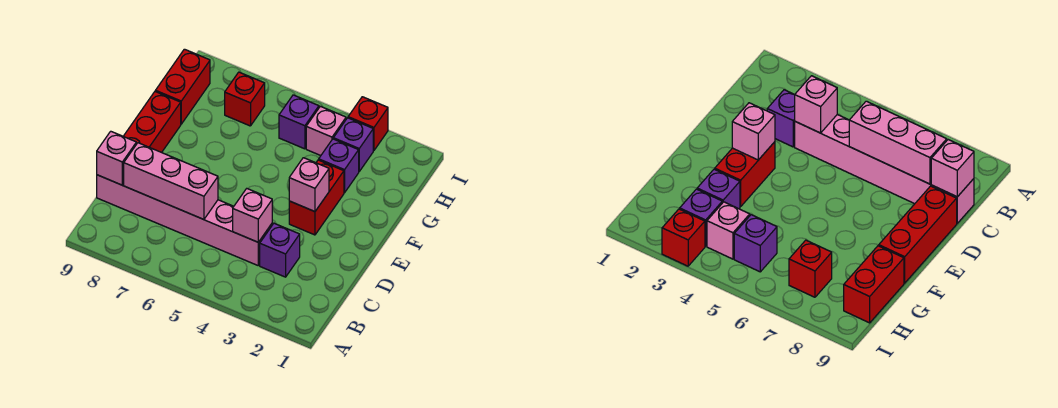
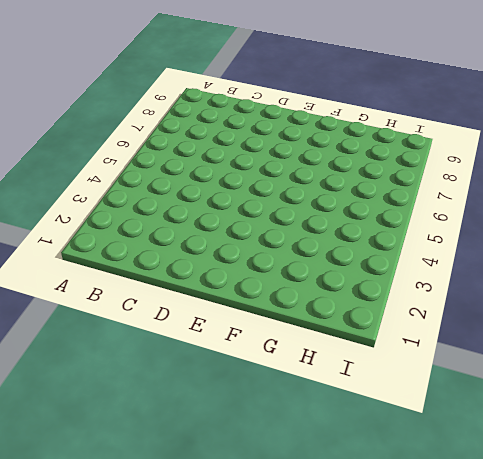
none -> purple brick C3 level 1
none -> pink brick C4:C9 level 1
none -> red brick D9:F9 level 1

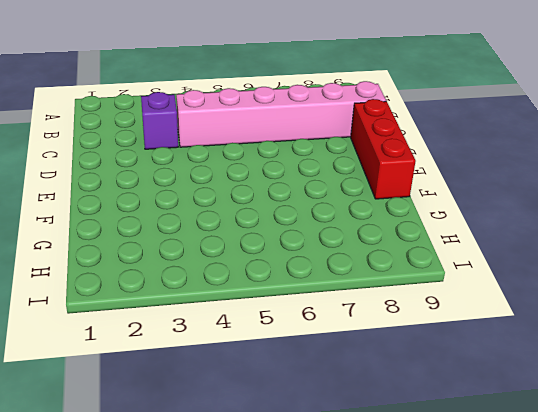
none -> red brick E3:F3 level 1
none -> purple brick G3 level 1
none -> red brick G9:H9 level 1

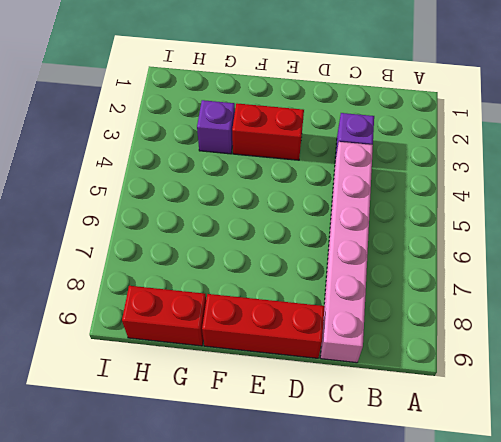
none -> purple brick H3 level 1
none -> pink brick H4 level 1
none -> purple brick H5 level 1

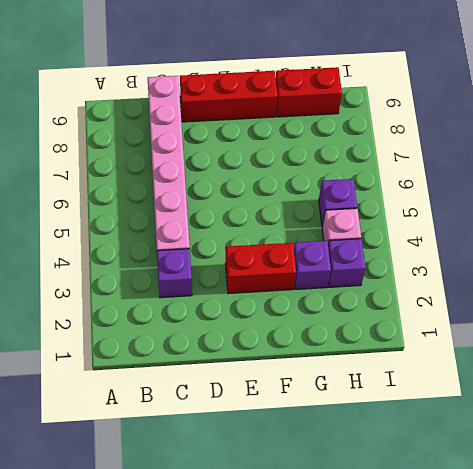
none -> red brick H7 level 1
none -> red brick I3 level 1
none -> pink brick C4 level 2

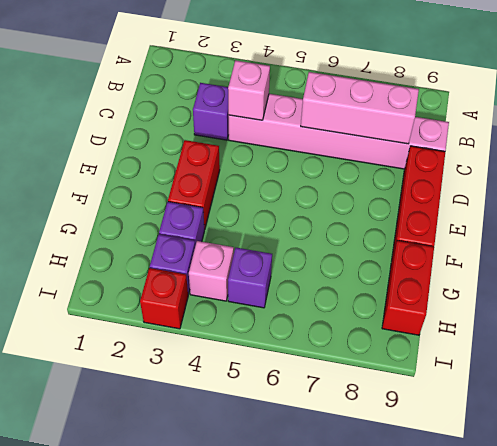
none -> red brick H7 level 1
none -> pink brick C9 level 2
none -> pink brick E3 level 2

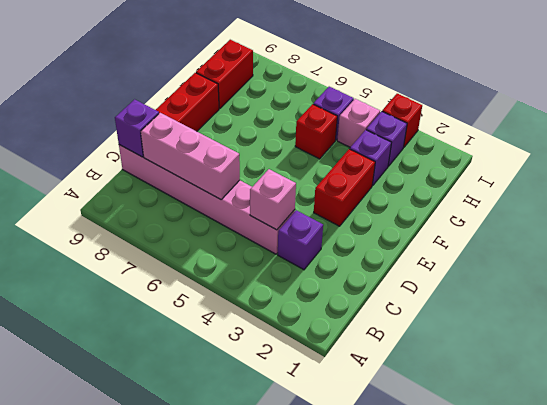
purple brick C9 level 2 -> pink brick C9 level 2
red brick G5 level 1 -> red brick H7 level 1
none -> pink brick E3 level 2

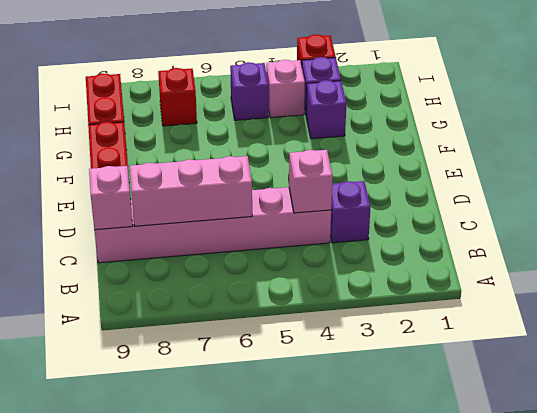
none -> red brick E3:F3 level 1
none -> pink brick E3 level 2

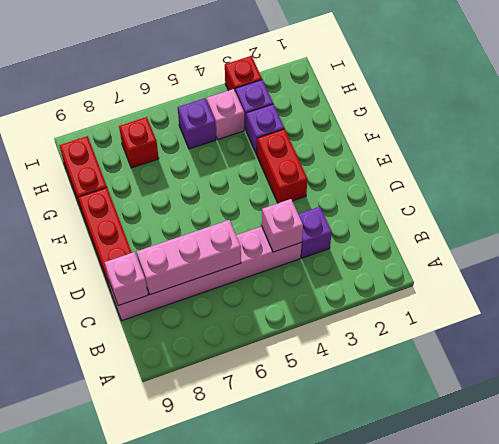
none -> pink brick E3 level 2

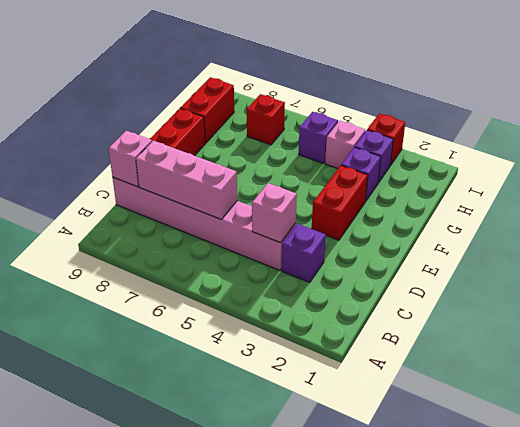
none -> pink brick E3 level 2

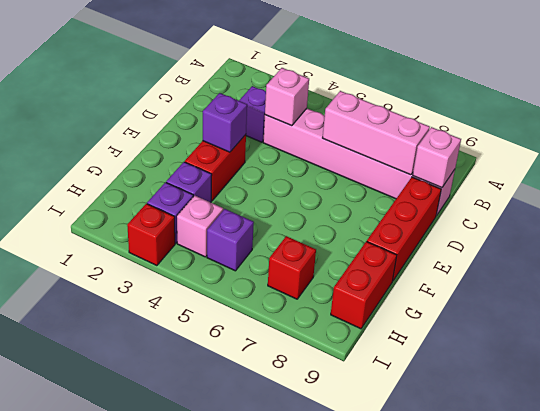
purple brick E3 level 2 -> pink brick E3 level 2

